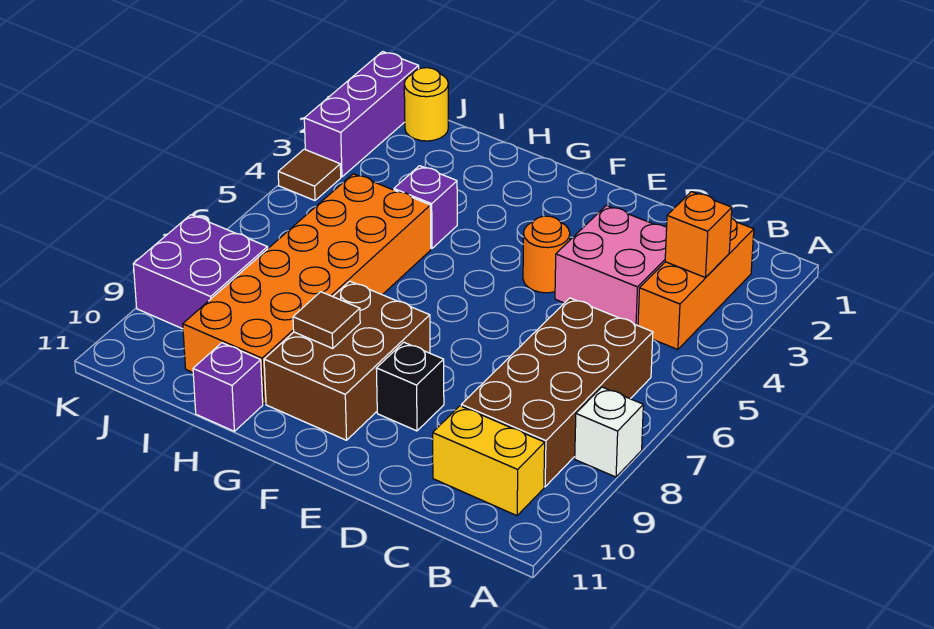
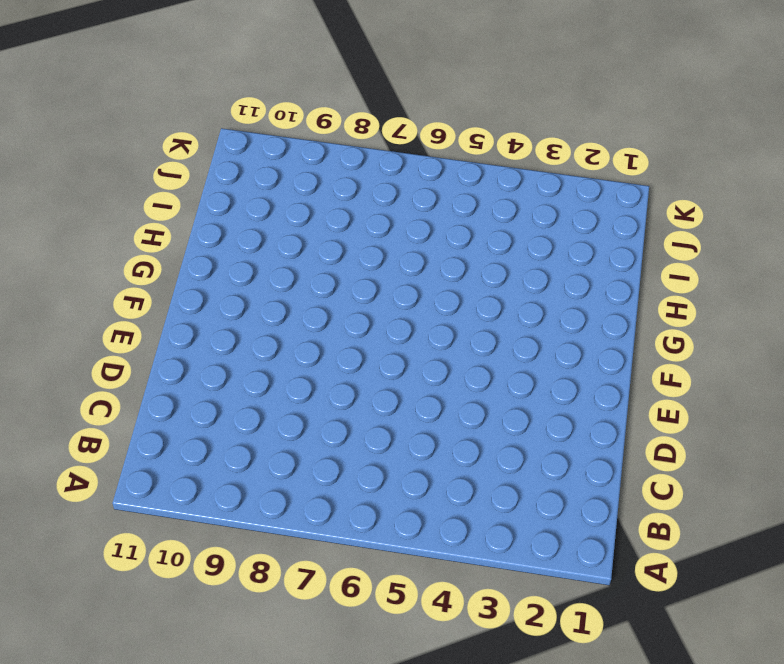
none -> white brick A8 level 1
none -> orange brick B2:B4 level 1
none -> brown brick B6:C9 level 1

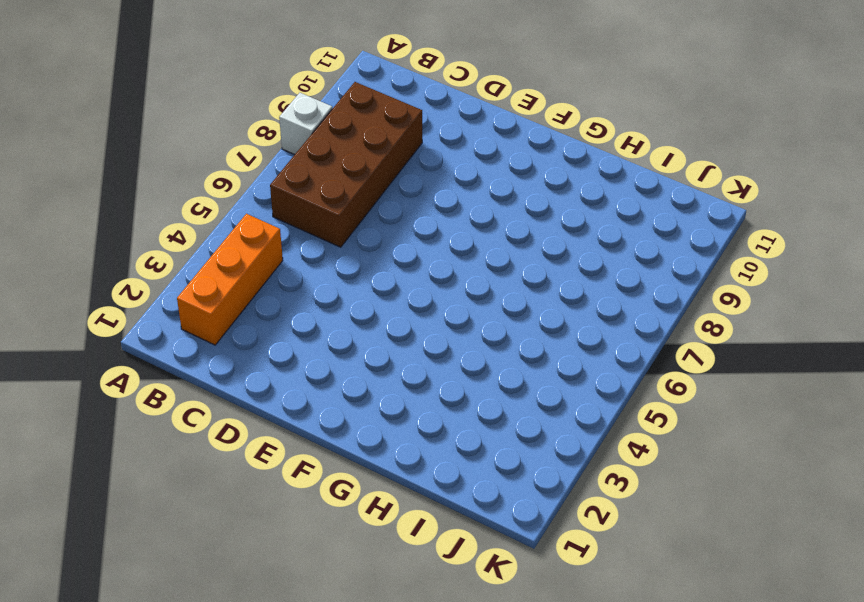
none -> yellow brick B10:C10 level 1
none -> pink brick C3:D4 level 1
none -> orange round brick E4 level 1

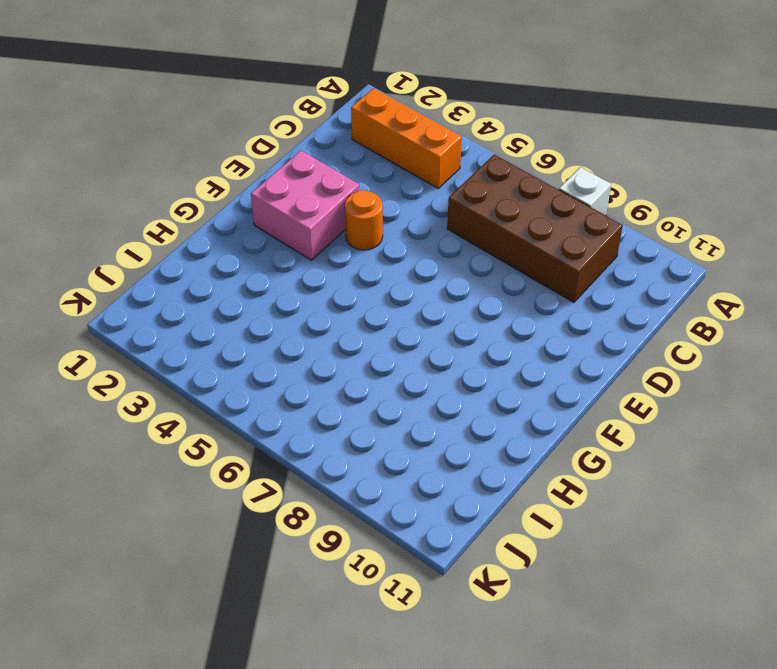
pink brick E2:F3 level 1 -> pink brick C3:D4 level 1
none -> yellow brick B10:C10 level 1
none -> black brick E9 level 1
none -> brown brick F8:G10 level 1

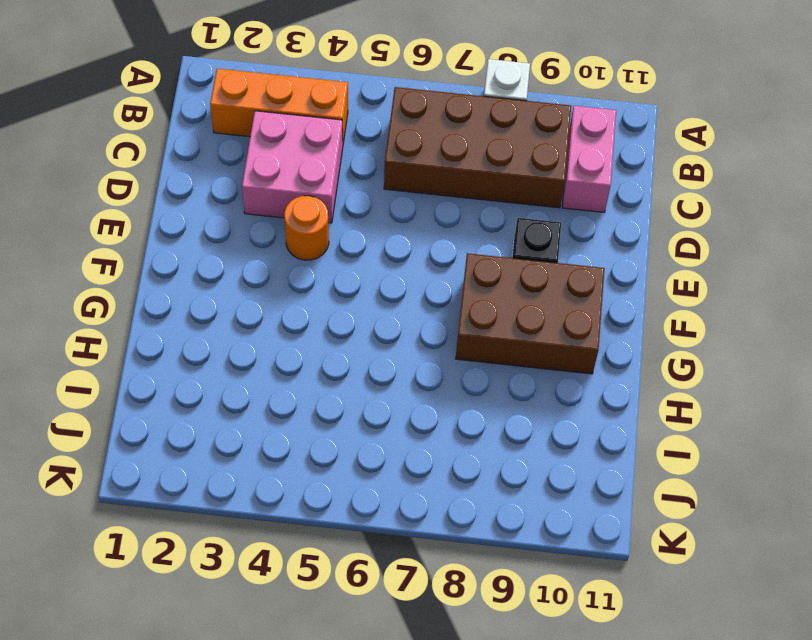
pink brick B10:C10 level 1 -> yellow brick B10:C10 level 1
none -> purple brick H4 level 1
none -> orange brick H5:I10 level 1
none -> purple brick H11 level 1

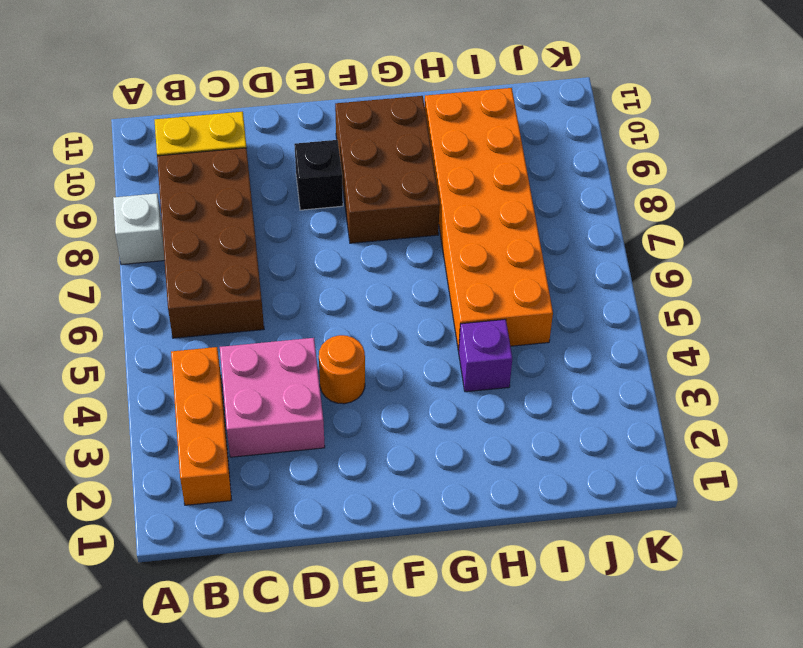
none -> purple brick H11 level 1
none -> yellow round brick J1 level 1
none -> purple brick J8:K9 level 1

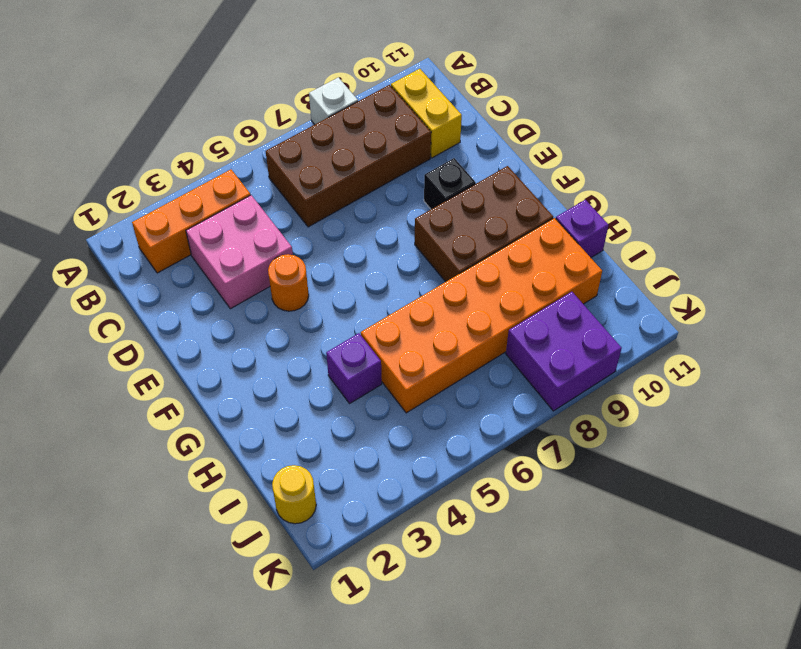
none -> purple brick K1:K3 level 1
none -> brown tile K4 level 1
none -> orange brick B3 level 2

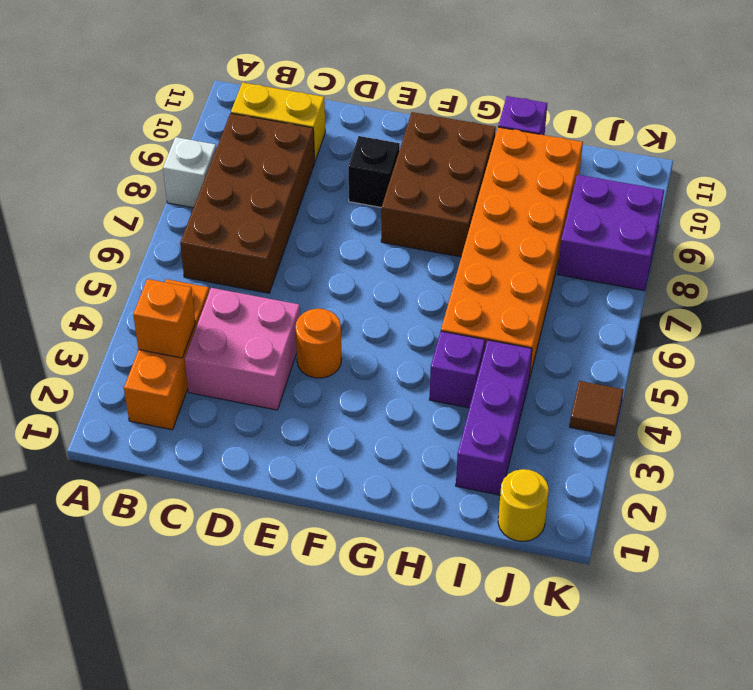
purple brick I2:I4 level 1 -> purple brick K1:K3 level 1
none -> brown tile G9 level 2

